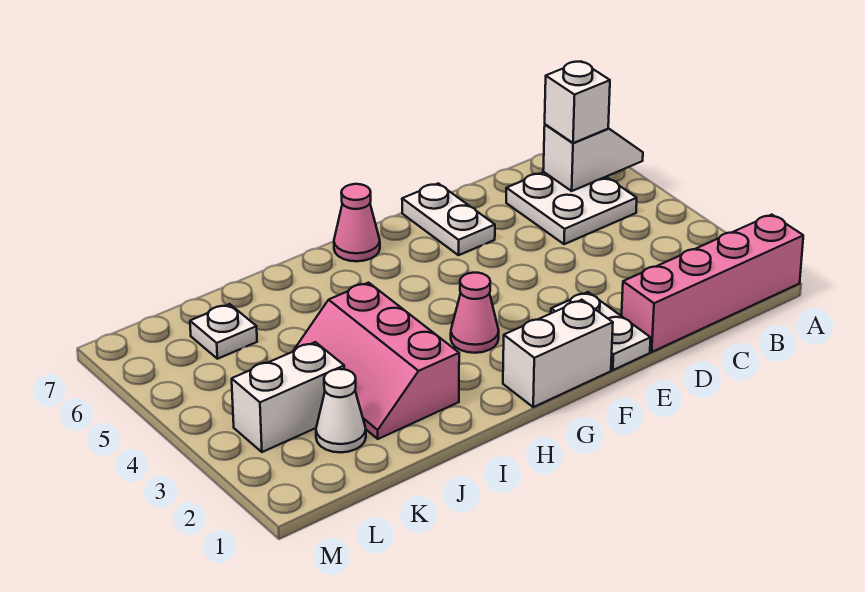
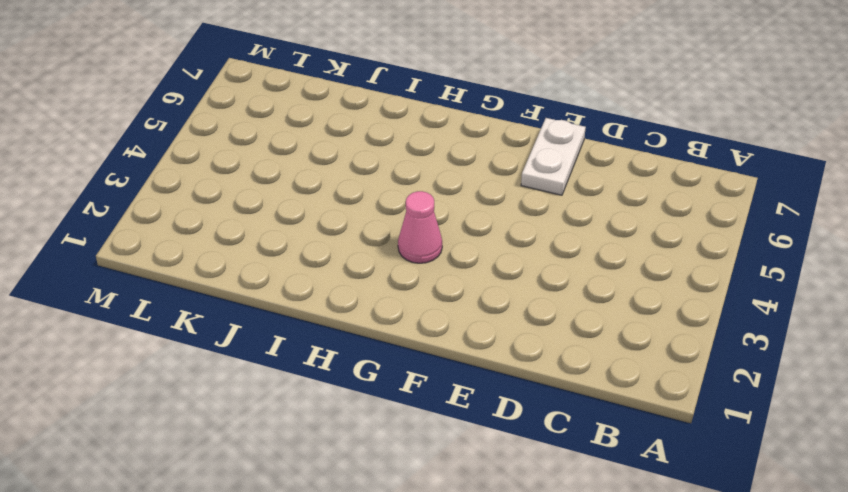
none -> pink brick A1:D1 level 1
none -> white plate B5:C6 level 1
none -> white plate E1:E2 level 1

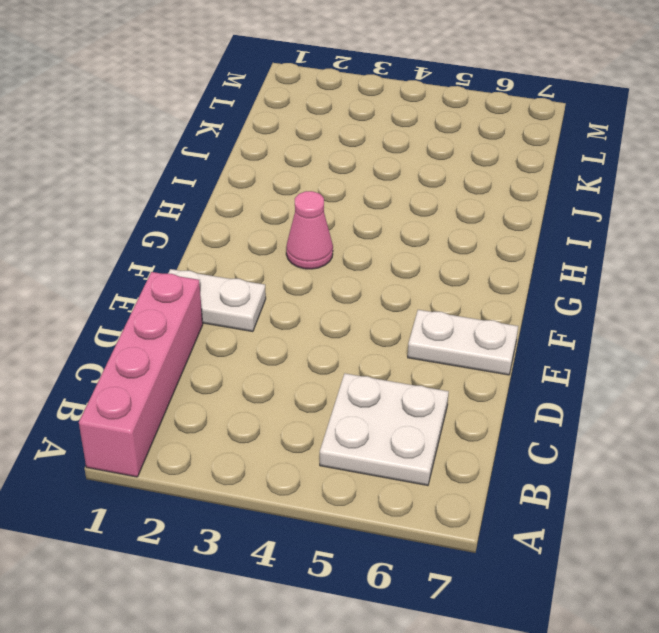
none -> white brick F1:G1 level 1
none -> pink cone G7 level 1
none -> pink slope I2:J4 level 1 top I

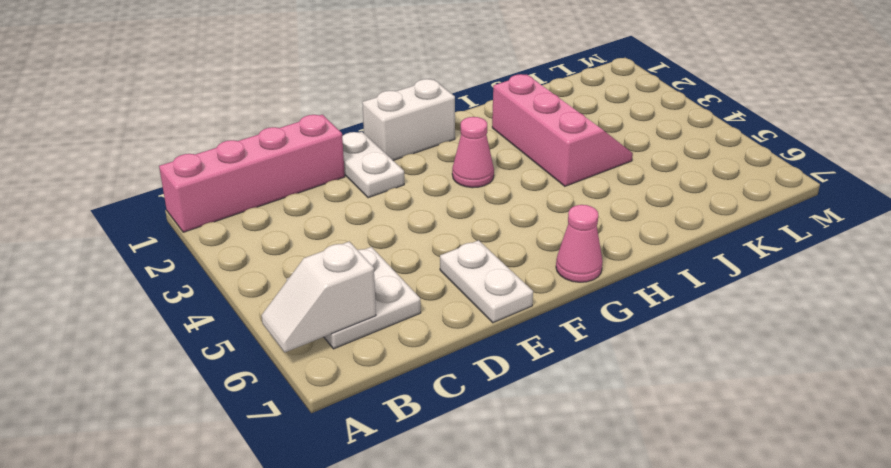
none -> white cone K2 level 1
none -> white brick K3:L3 level 1
none -> white plate K6 level 1

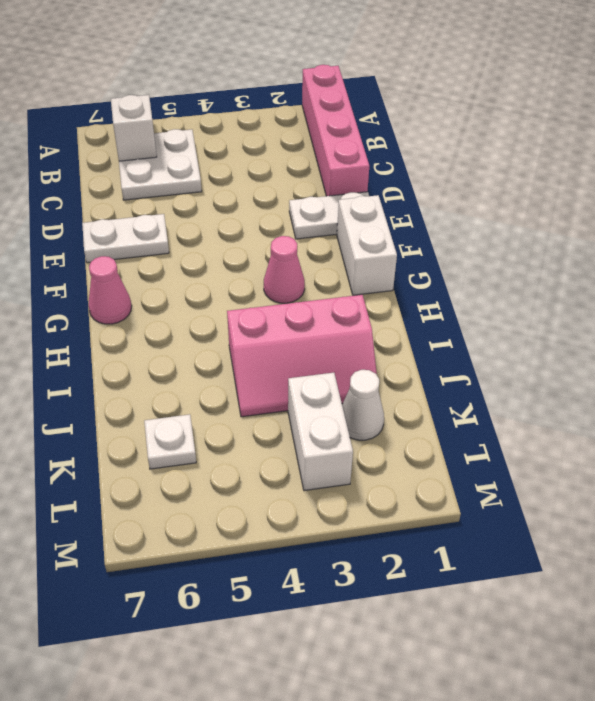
none -> white brick B6 level 3

